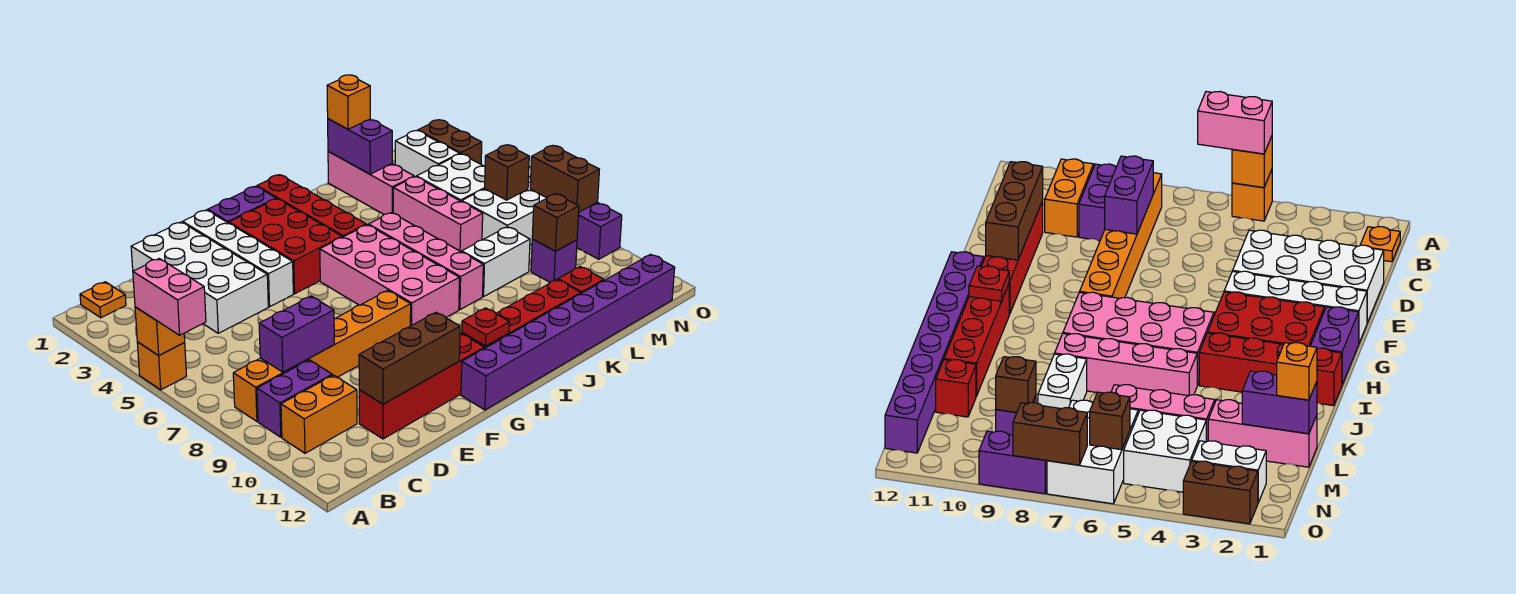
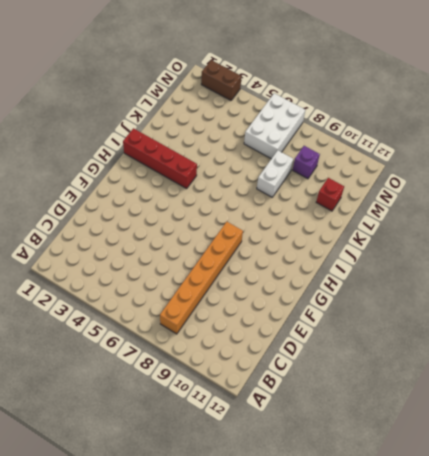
none -> orange brick A5 level 1
none -> orange plate B1 level 1
none -> purple brick B9:C9 level 1
none -> orange brick B10:C10 level 1

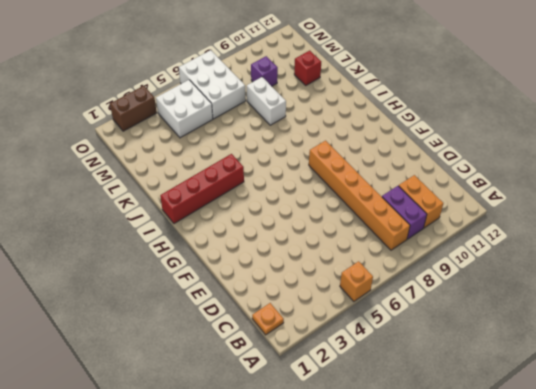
none -> white brick D1:E4 level 1
none -> red brick D11:G11 level 1
none -> white brick F1:F4 level 1
none -> purple brick G1:H1 level 1

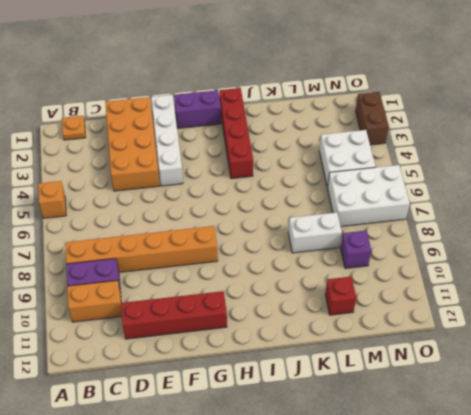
orange brick D1:E4 level 1 -> white brick D1:E4 level 1
none -> red brick G2:H4 level 1
none -> purple brick G12:N12 level 1
none -> pink brick H5:I8 level 1
none -> red brick H11:K11 level 1

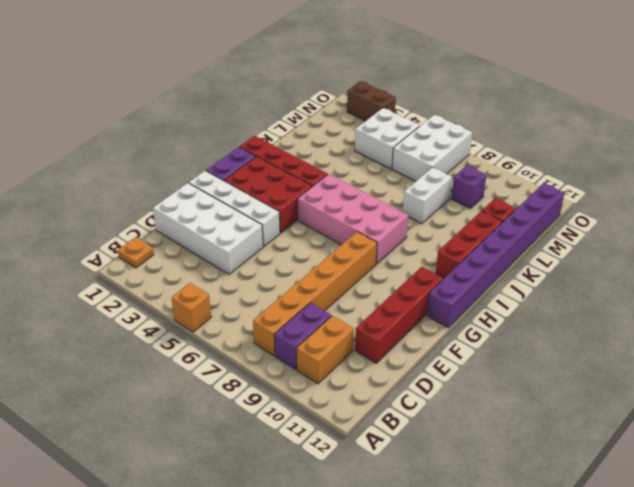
red brick I11:K11 level 1 -> red brick H11:K11 level 1
none -> pink brick J5:J8 level 1
none -> pink brick L1:L3 level 1
none -> pink brick L4:L6 level 1
none -> white brick N2:N3 level 1

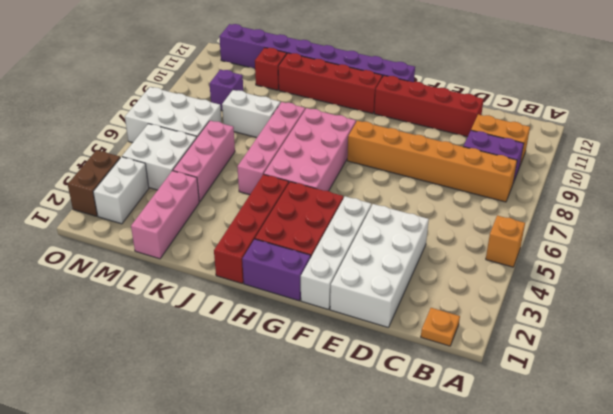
none -> purple brick O8:O9 level 1
none -> orange brick A5 level 2
none -> purple brick C8:D8 level 2
none -> brown brick D11:F11 level 2

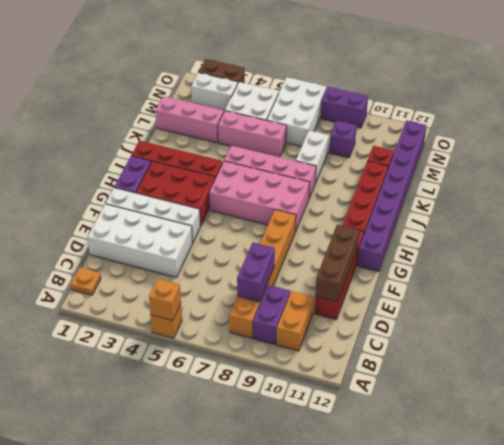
none -> red plate H11 level 2
none -> purple brick L1:L2 level 2
none -> brown brick M9 level 2
none -> brown brick N6 level 2

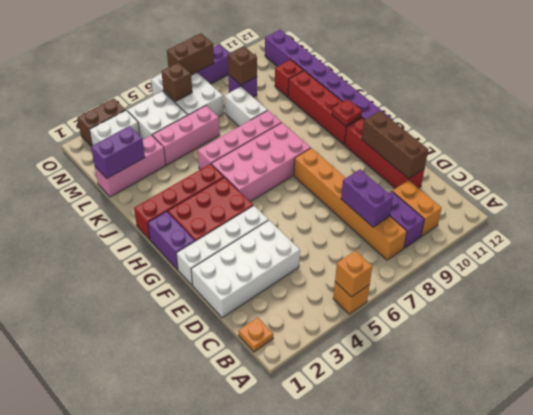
none -> pink brick A5:A6 level 3
none -> orange brick L1 level 3

